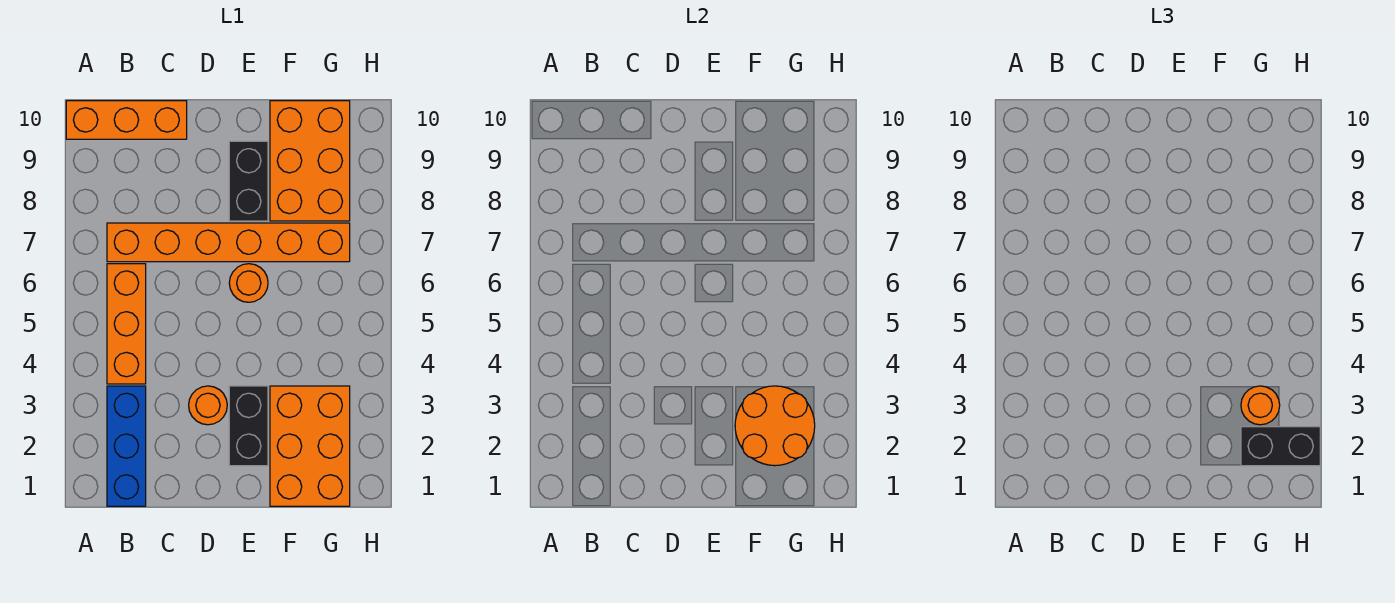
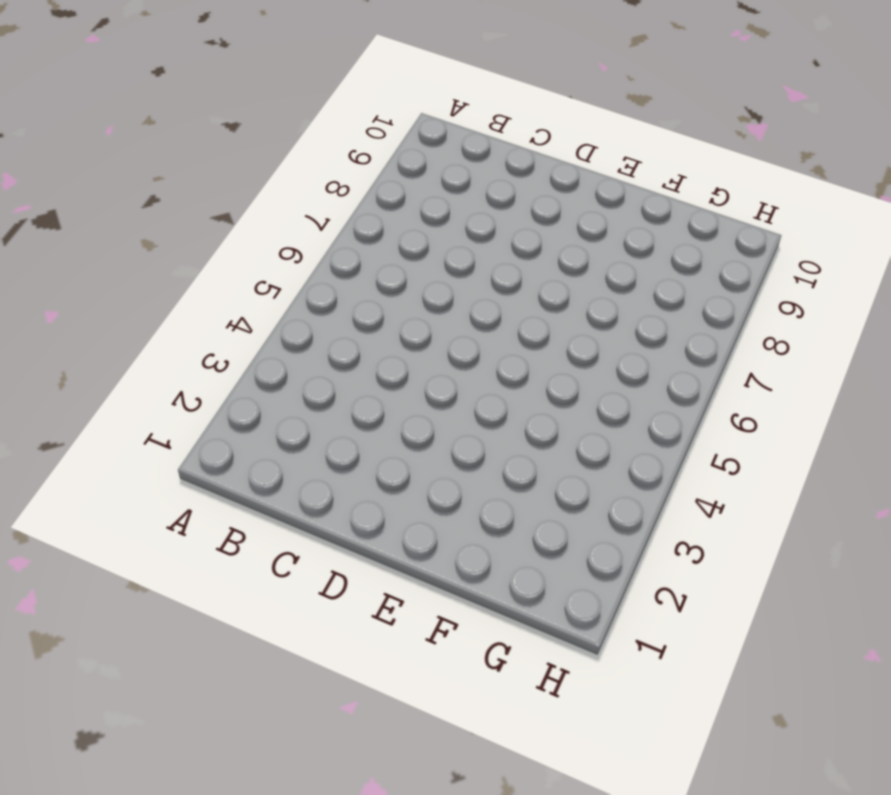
none -> orange brick A10:C10 level 1
none -> blue brick B1:B3 level 1
none -> orange brick B4:B6 level 1

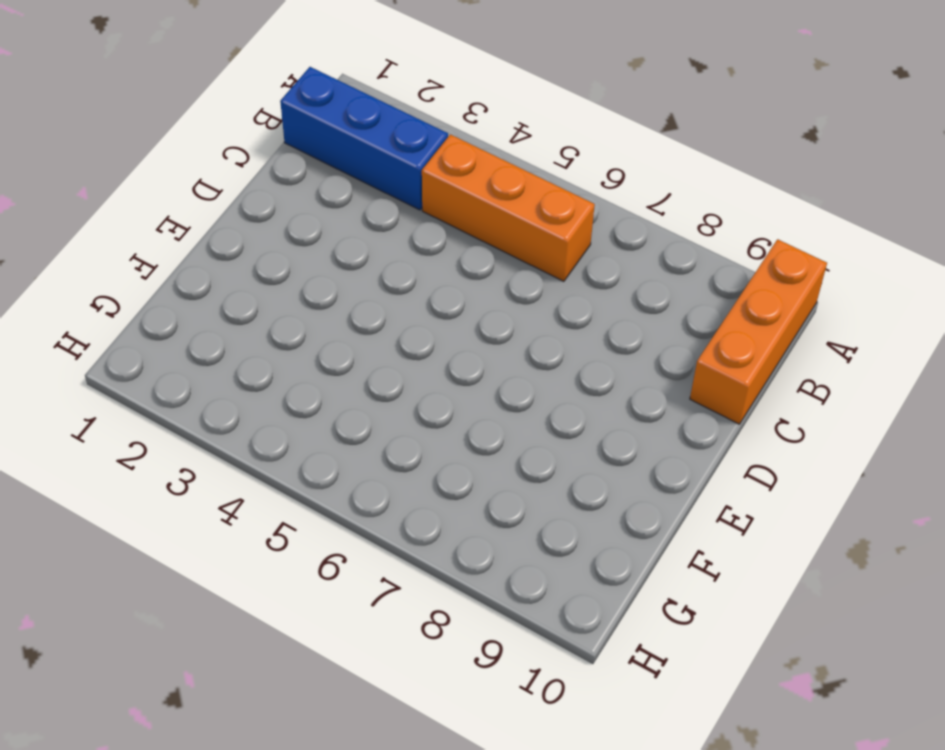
none -> orange brick B7:G7 level 1
none -> orange round brick D3 level 1
none -> black brick E2:E3 level 1

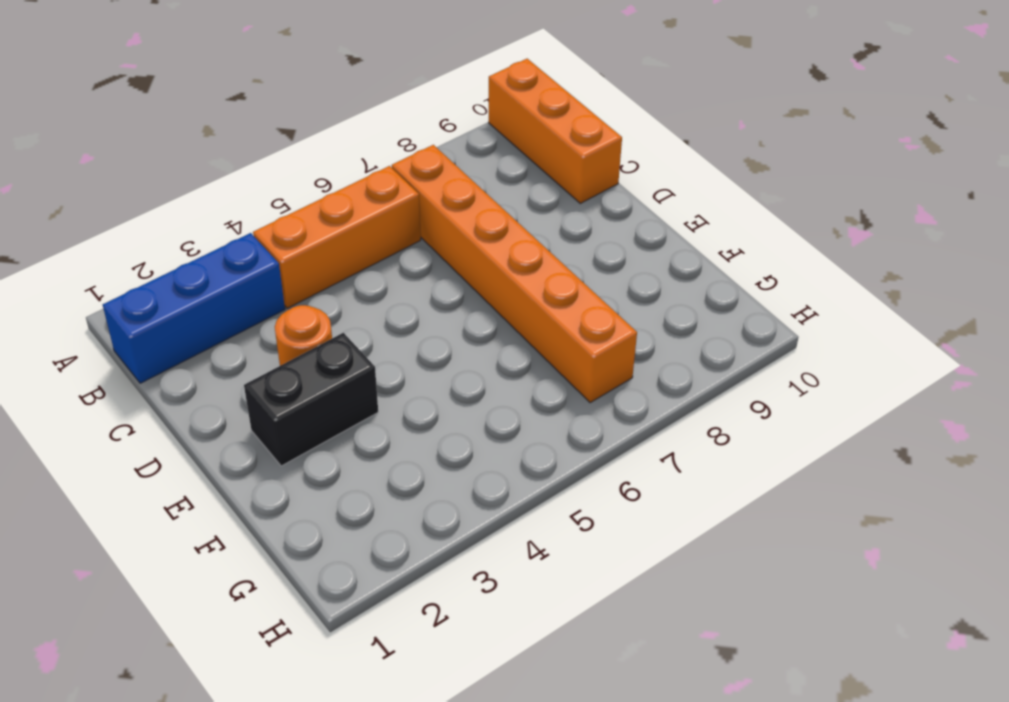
none -> orange round brick E6 level 1
none -> black brick E8:E9 level 1
none -> orange brick F1:G3 level 1

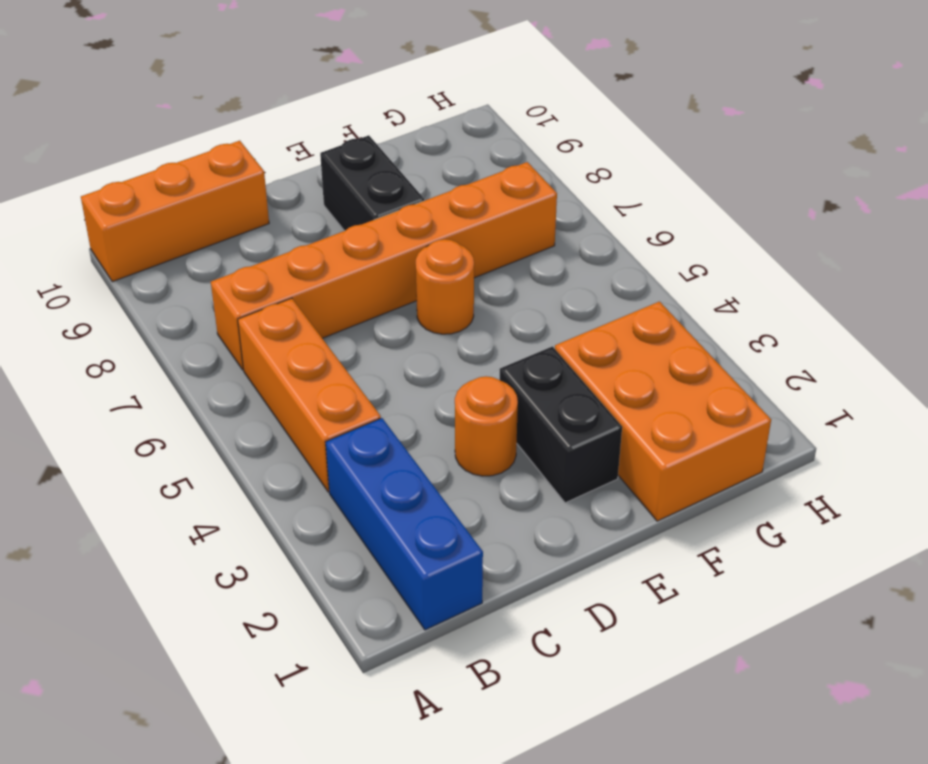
none -> orange brick F8:G10 level 1
none -> orange round brick F2:G3 level 2
none -> black brick G2:H2 level 3

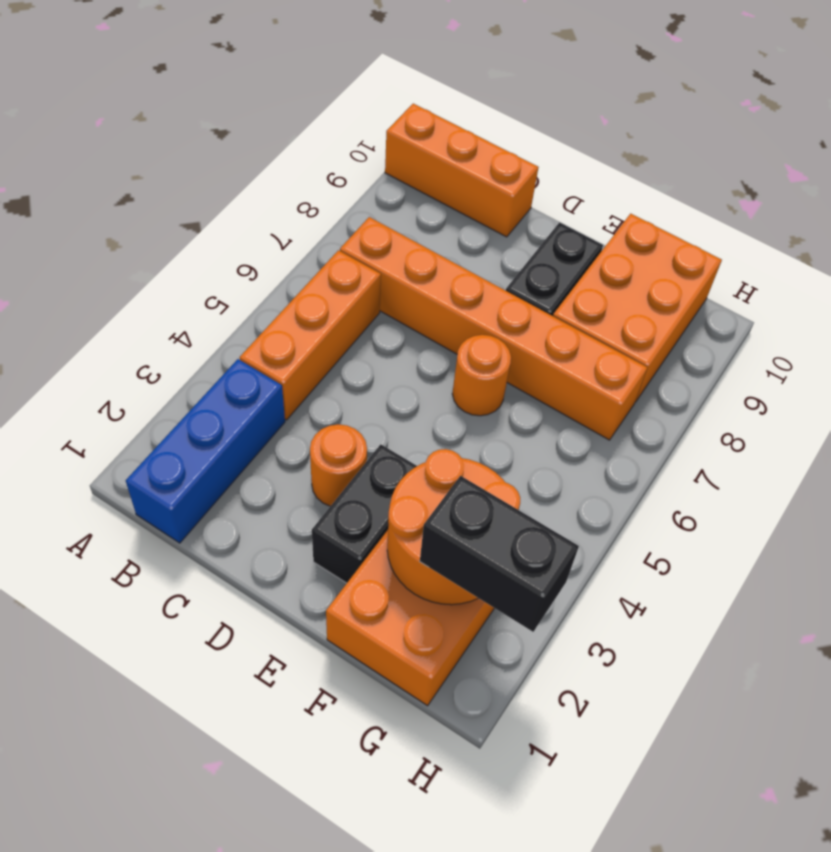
none -> orange round brick G3 level 3

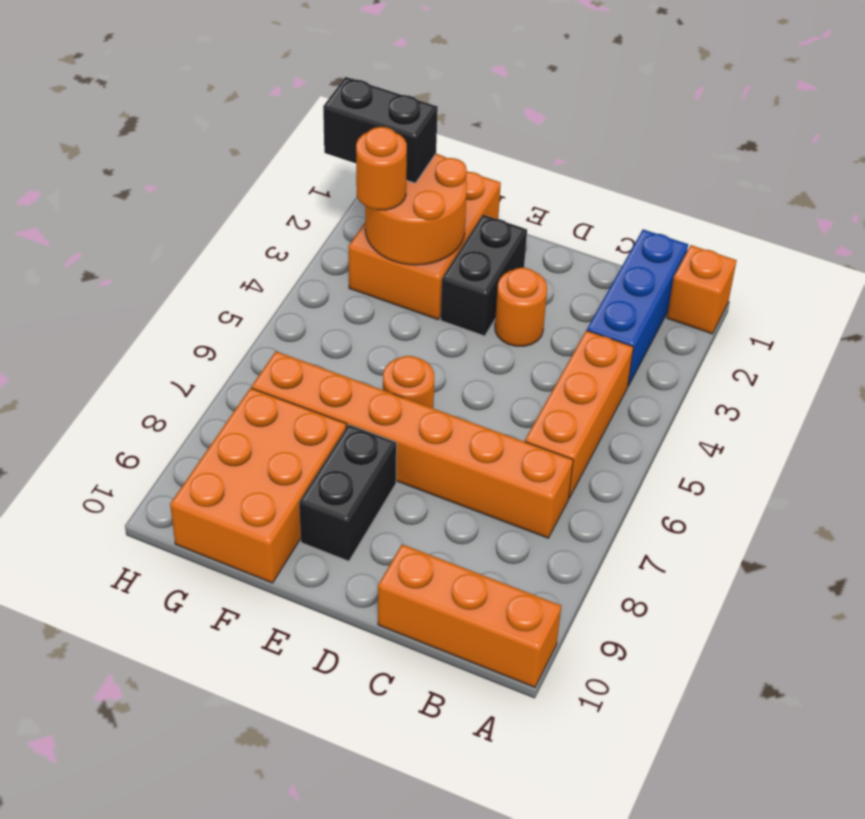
orange brick A1 level 1 -> none

